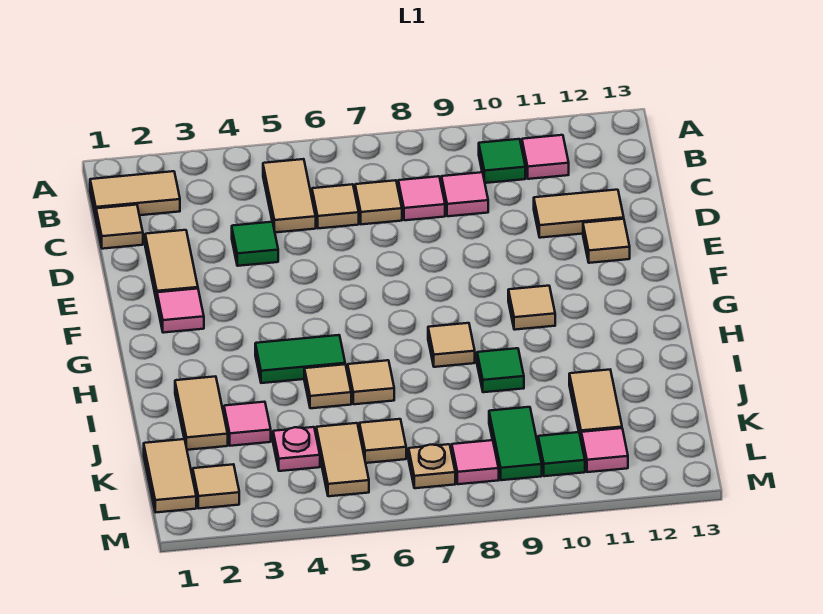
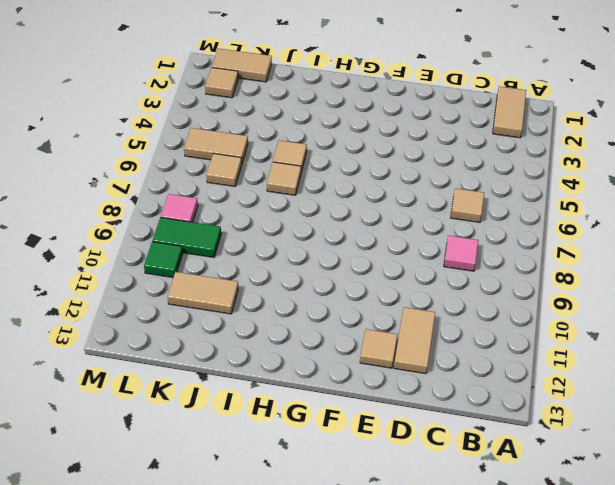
none -> tan tile B5:C5 level 1
none -> green tile B10 level 1
none -> pink tile B11 level 1
none -> tan tile C1 level 1

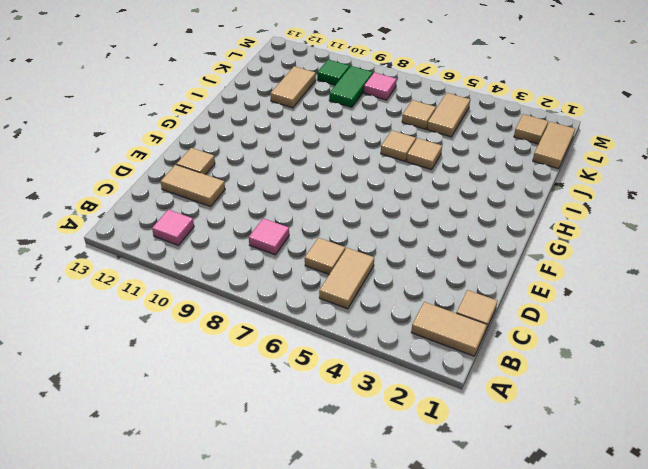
none -> green tile B10 level 1
none -> tan tile C7 level 1
none -> pink tile C9 level 1
none -> tan tile D2:E2 level 1

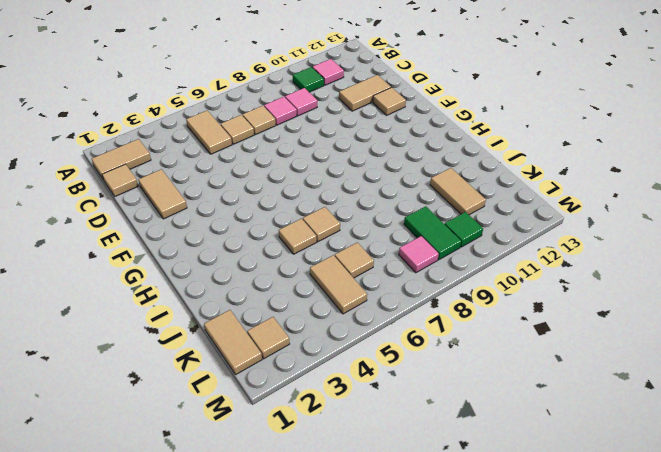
none -> green tile D4 level 1
none -> pink tile F2 level 1
none -> tan tile G10 level 1
none -> green tile H4:H5 level 1

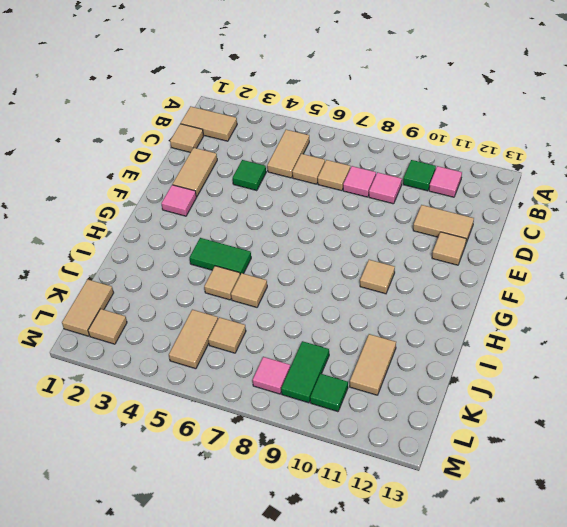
none -> tan tile H8 level 1
none -> tan tile I2:J2 level 1
none -> green tile I9 level 1
none -> pink tile J3 level 1

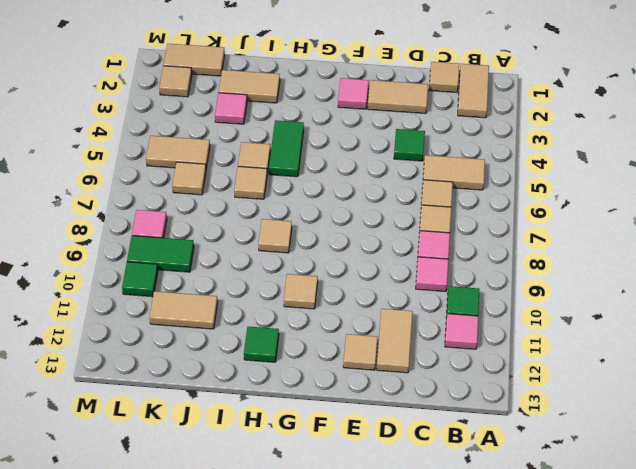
green tile H12 level 1 -> green tile I9 level 1
none -> pink plate K4 level 1
none -> tan plate L7 level 1
none -> pink tile L11 level 1

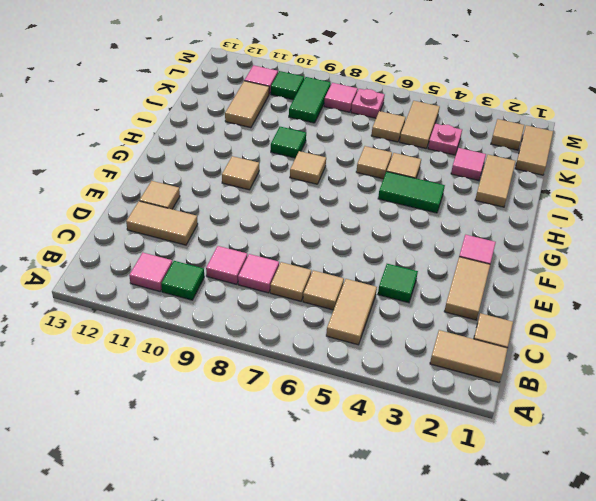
pink plate L7 level 1 -> tan plate L7 level 1

